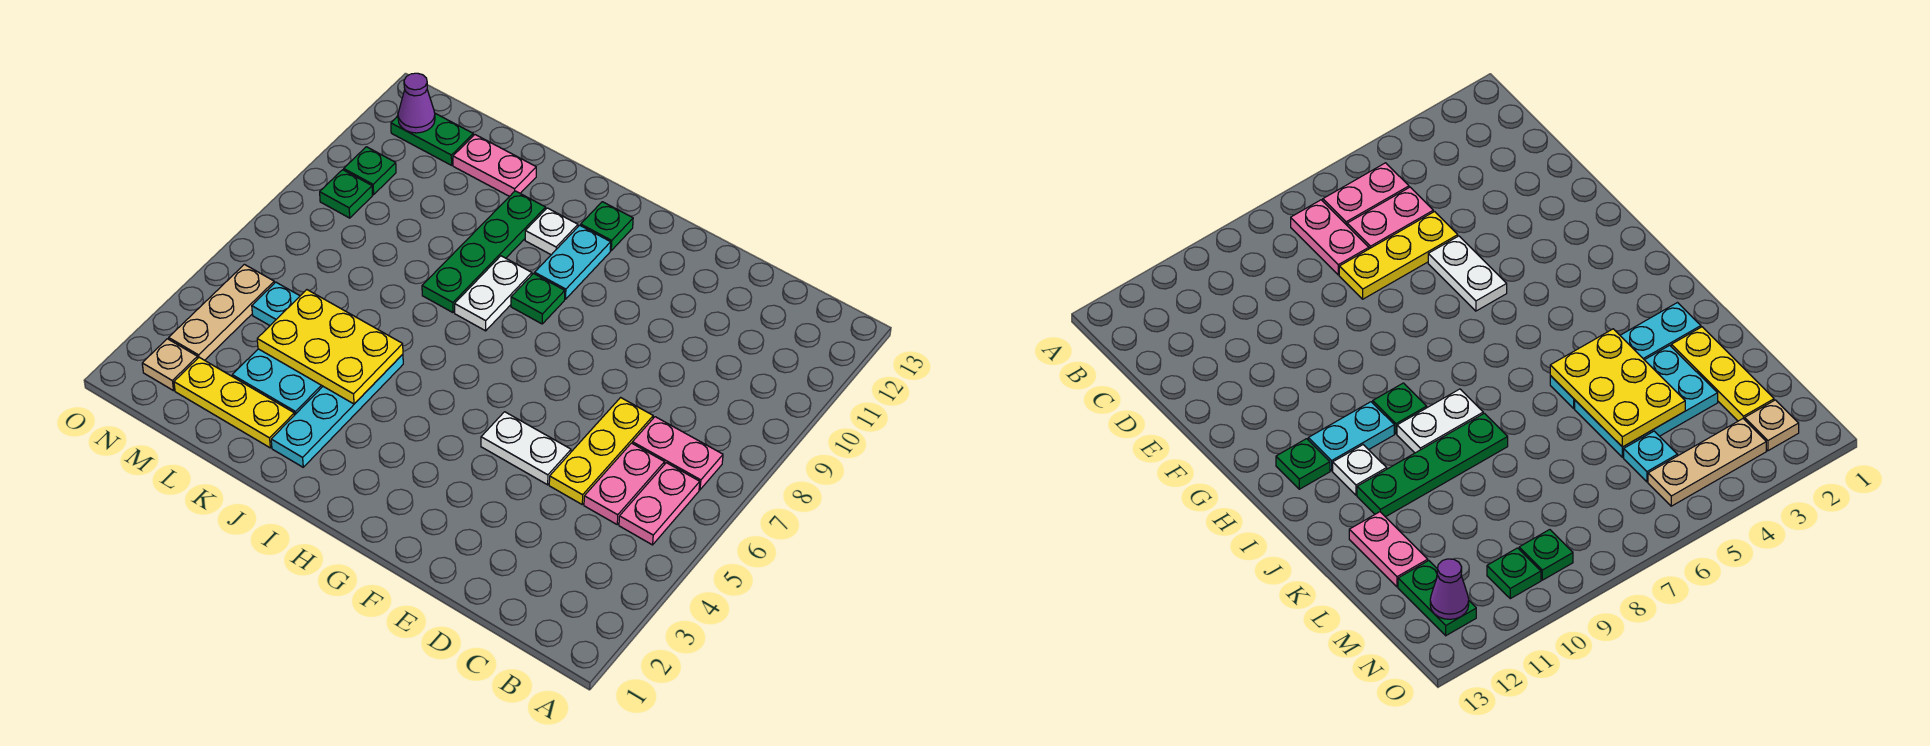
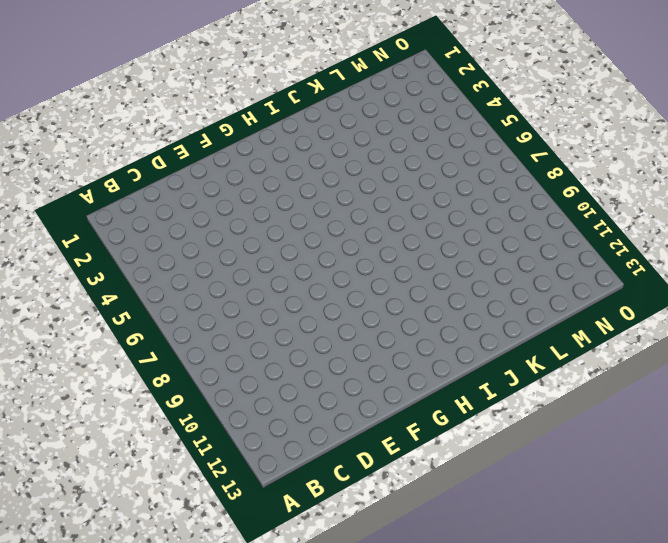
none -> pink plate B5:B6 level 1
none -> pink plate B7:C7 level 1
none -> pink plate C5:C6 level 1

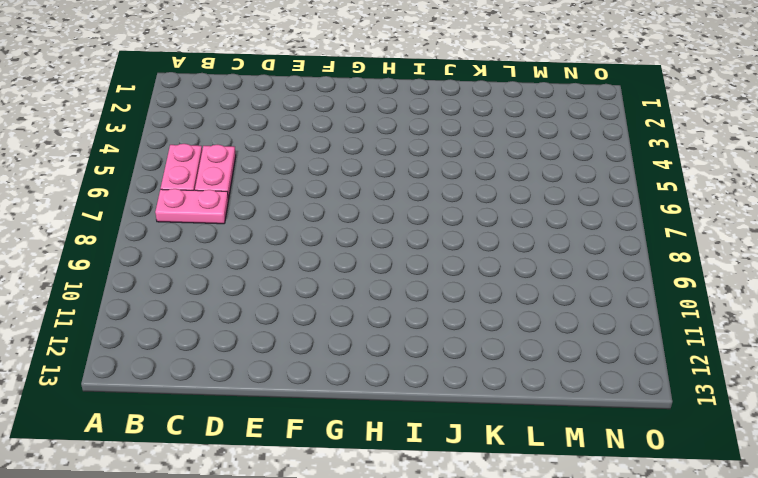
none -> yellow plate D5:D7 level 1
none -> white plate E5:F5 level 1
none -> green plate H9 level 1

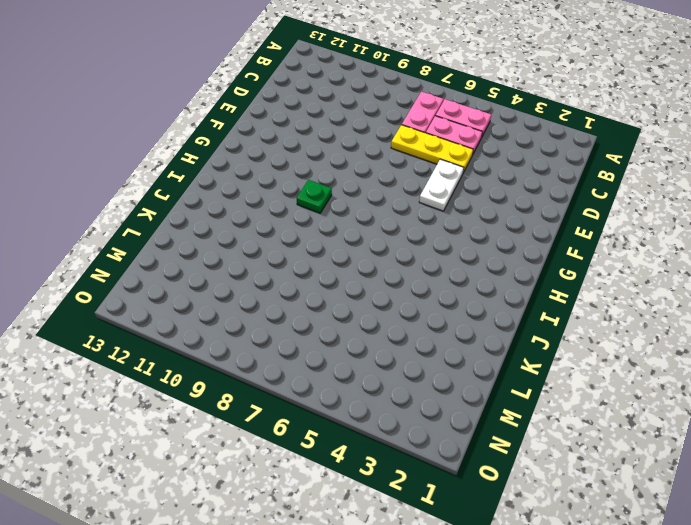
none -> cyan plate H10:H11 level 1
none -> green plate H12 level 1
none -> white plate I8:I9 level 1

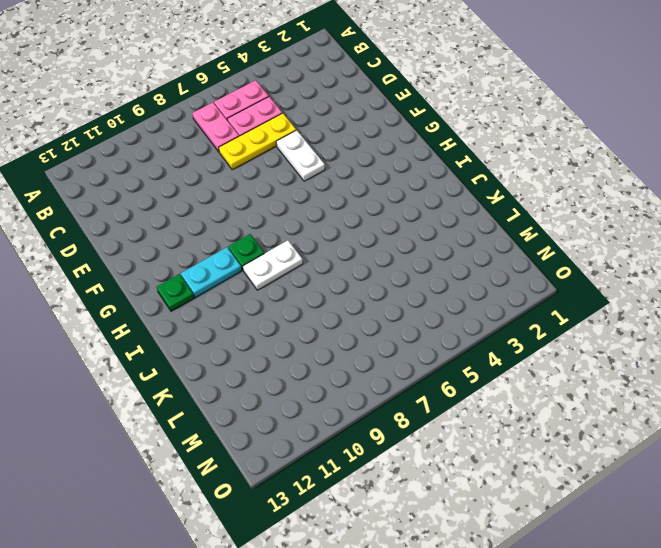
none -> white plate I11 level 1
none -> cyan plate J2:J5 level 1
none -> green plate J8:J11 level 1

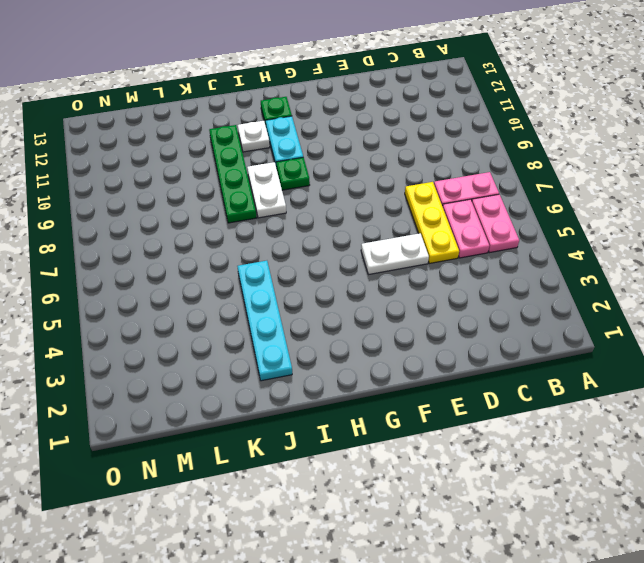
none -> yellow plate K2:M2 level 1
none -> cyan plate K3:L5 level 1
none -> pink plate K12:L12 level 1

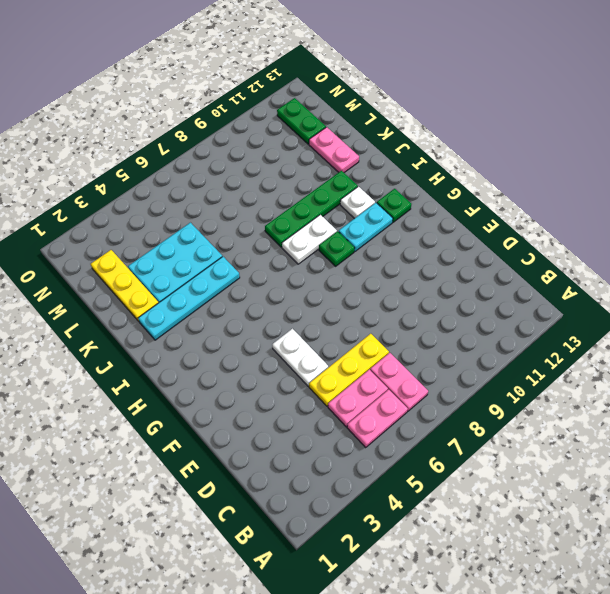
none -> cyan plate M5 level 1
none -> tan plate N2 level 1
none -> tan plate N3:N5 level 1

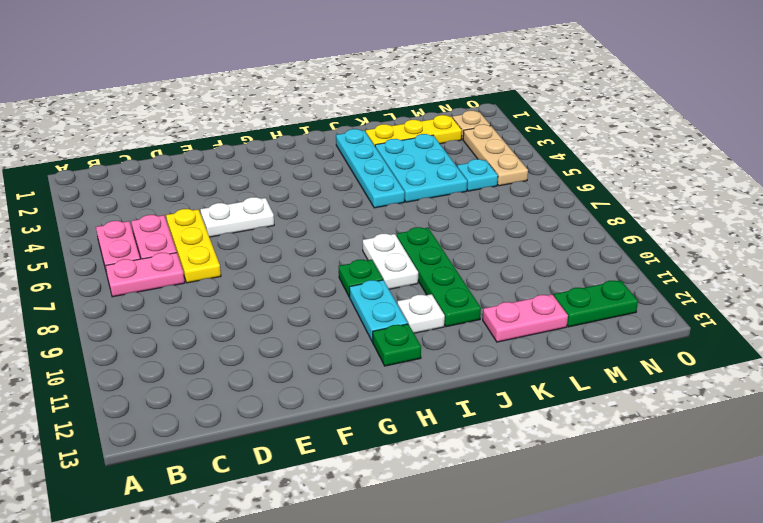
none -> green plate N9 level 1
none -> green plate N10 level 1
none -> yellow plate J4:L5 level 2

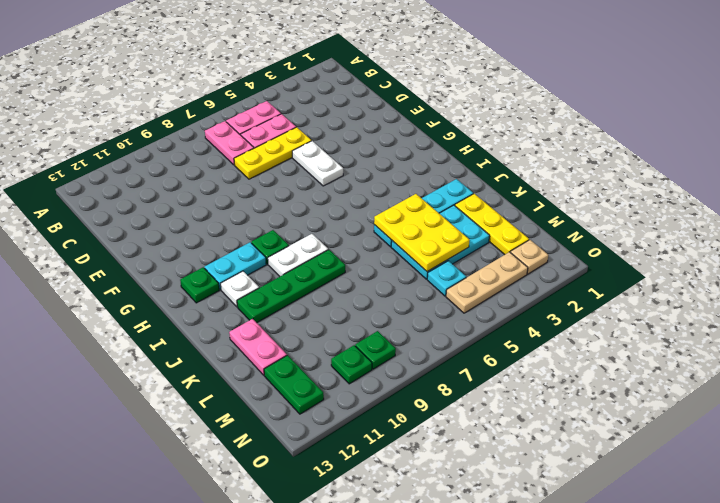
none -> purple cone N12 level 2

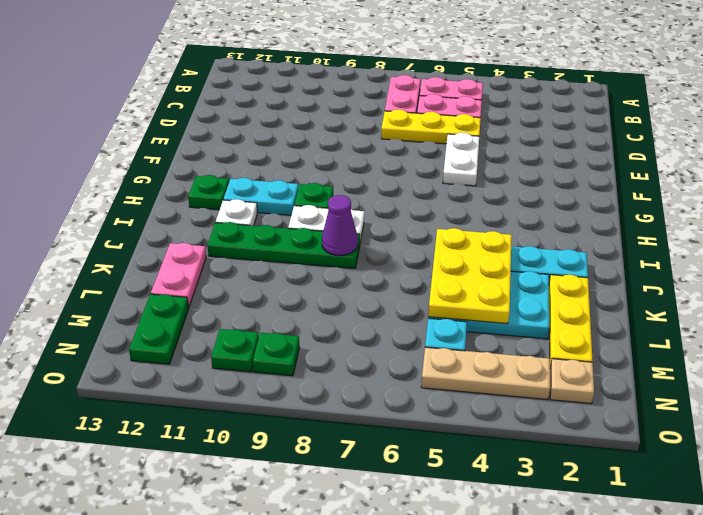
purple cone J8 level 2 -> purple cone N12 level 2

